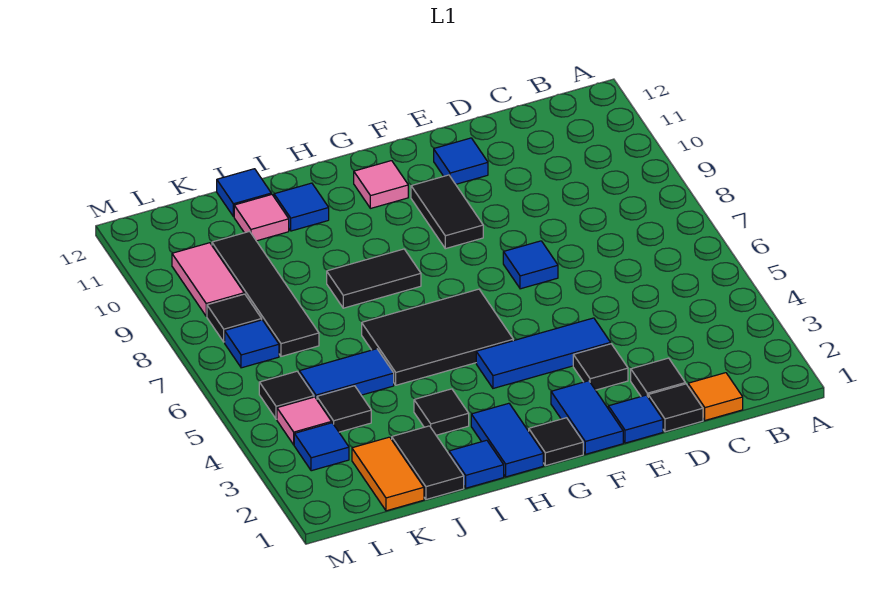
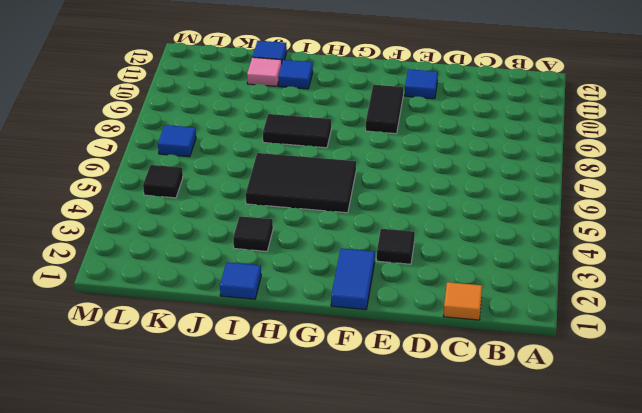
none -> black tile D1 level 1
none -> black tile D2 level 1
none -> blue tile E1 level 1
none -> blue tile E4:G4 level 1

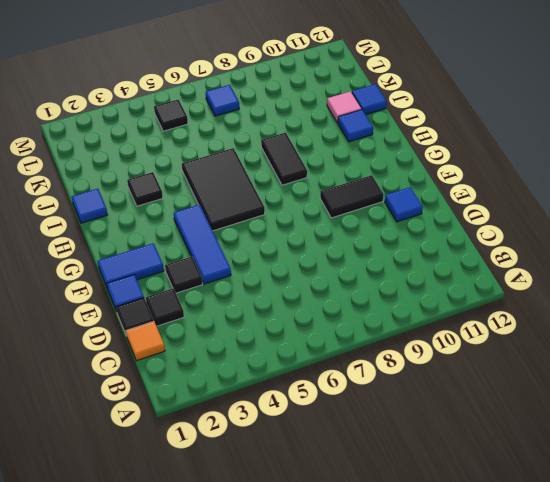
none -> blue tile E7 level 1
none -> black tile G1 level 1
none -> pink tile G11 level 1
none -> blue tile H1:H2 level 1

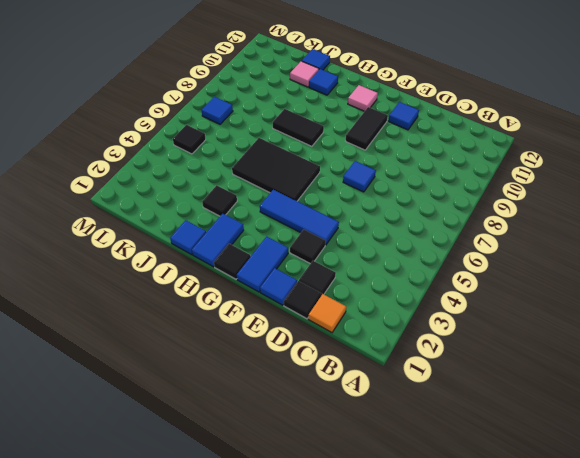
none -> black tile J1:J2 level 1
none -> blue tile J5:K5 level 1
none -> orange tile K1:K2 level 1
none -> black tile K4 level 1

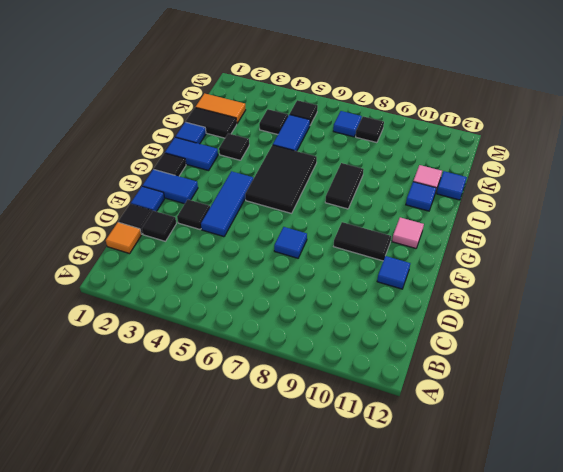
none -> black tile K7:K10 level 1
none -> blue tile L3 level 1
none -> pink tile L4 level 1
none -> pink tile L9:L10 level 1

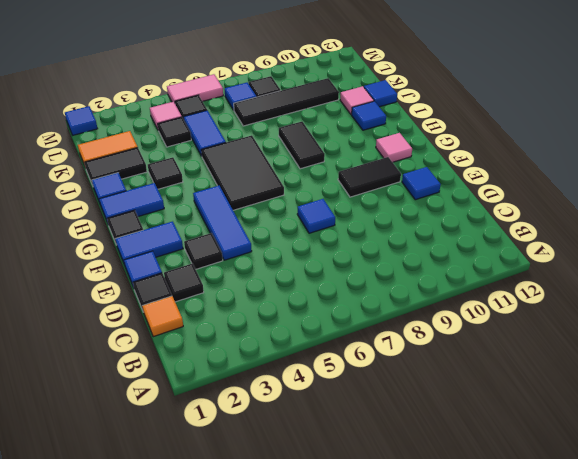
blue tile M1 level 1 -> blue tile L3 level 1
pink tile M5:M6 level 1 -> pink tile L9:L10 level 1

